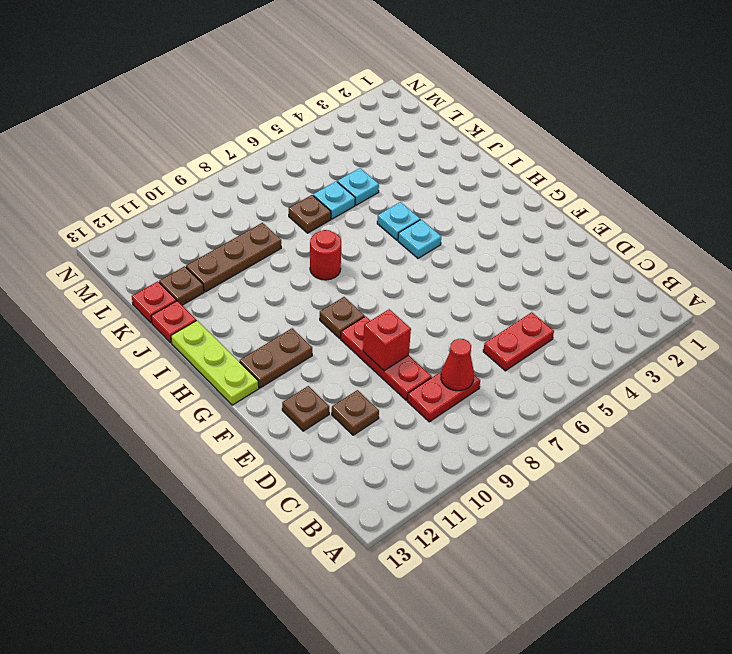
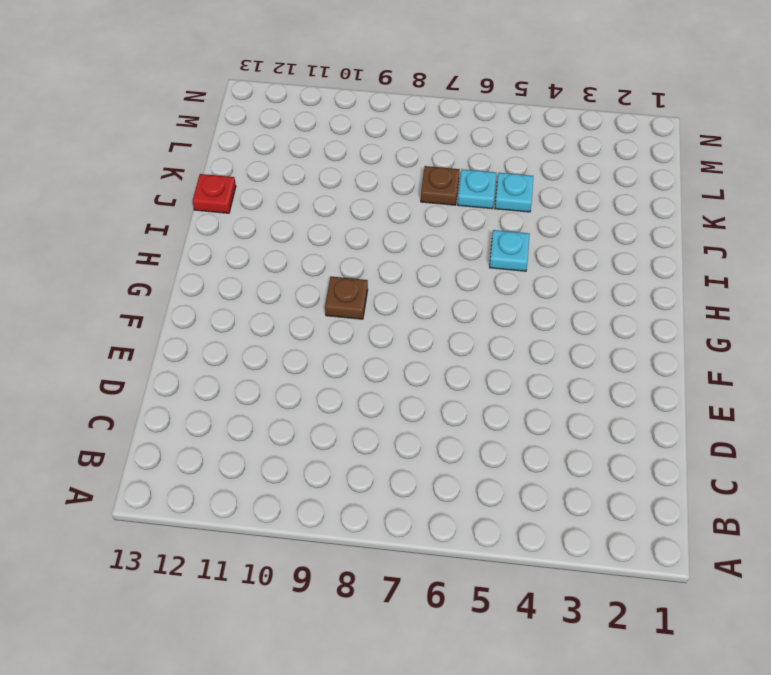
none -> red plate C5:C6 level 1
none -> red plate C8:C9 level 1
none -> red plate D9:F9 level 1

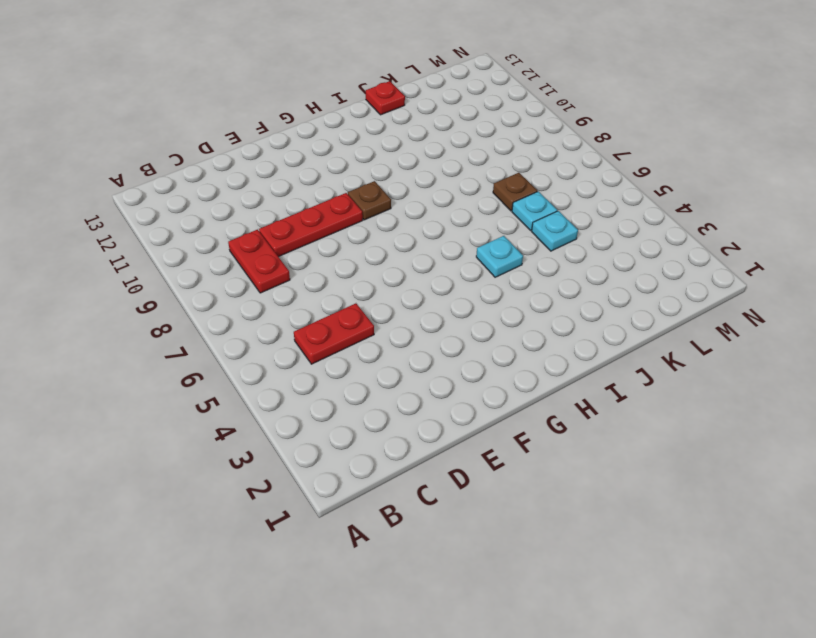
red plate C5:D5 level 1 -> red plate C5:C6 level 1
none -> brown plate D11 level 1
none -> brown plate E12 level 1
none -> brown plate G11:G12 level 1

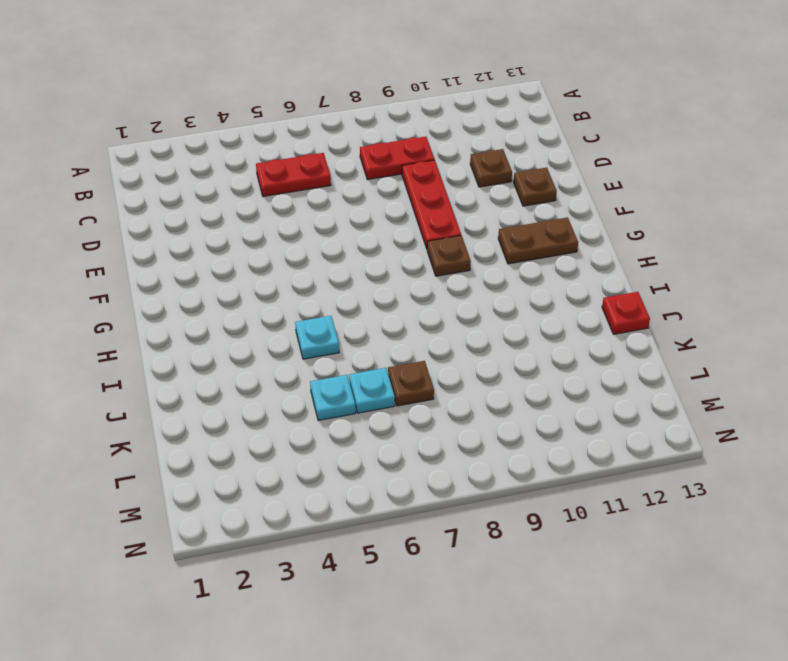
none -> lime plate G13:I13 level 1
none -> cyan plate H5 level 1
none -> red round brick I8 level 1

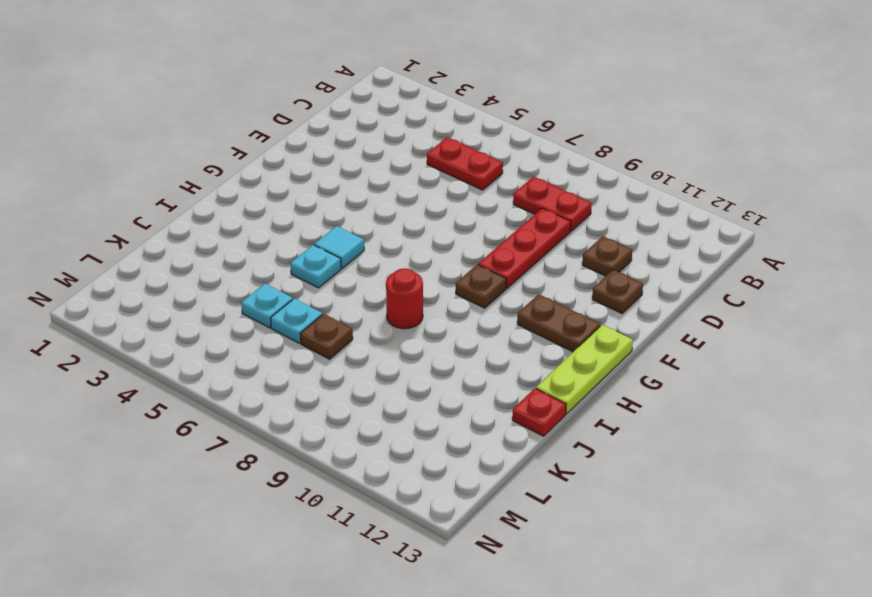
cyan tile H5 level 1 -> cyan plate H5 level 1
none -> brown plate K9:K11 level 1
none -> brown plate K12 level 1
none -> red plate K13 level 1

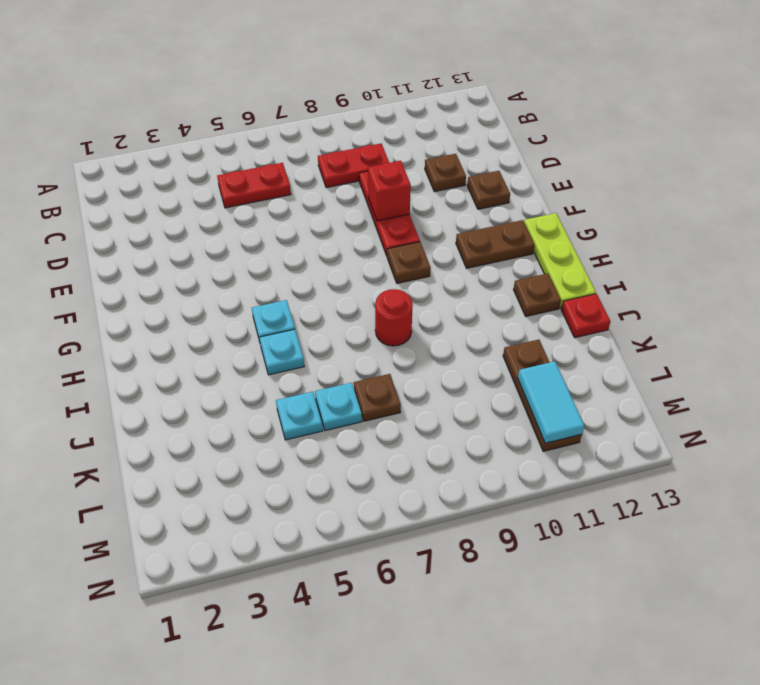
brown plate I12 level 1 -> brown plate K12 level 1
brown plate K11:M11 level 1 -> brown plate K9:K11 level 1
cyan tile L11:M11 level 2 -> none
none -> red plate K13 level 1
none -> red cone C8 level 2

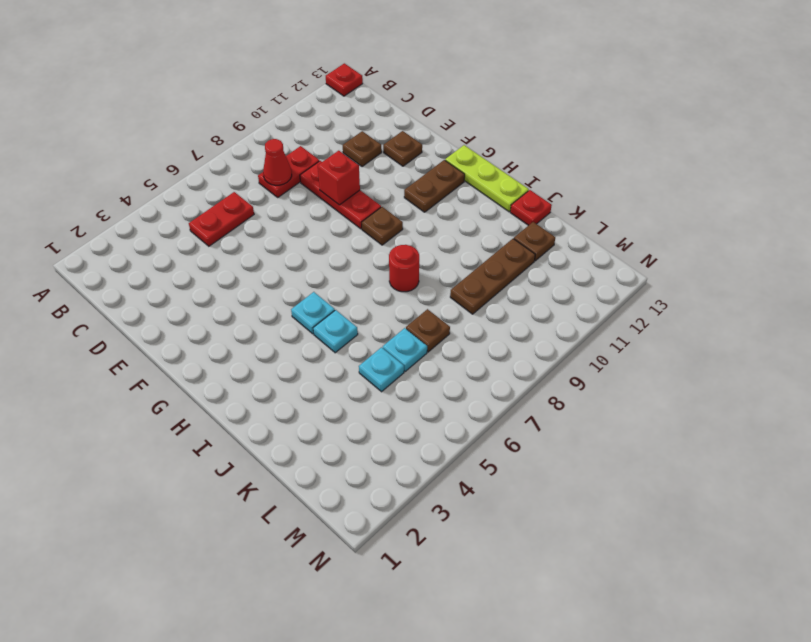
red plate A13 level 1 -> red plate K13 level 1

